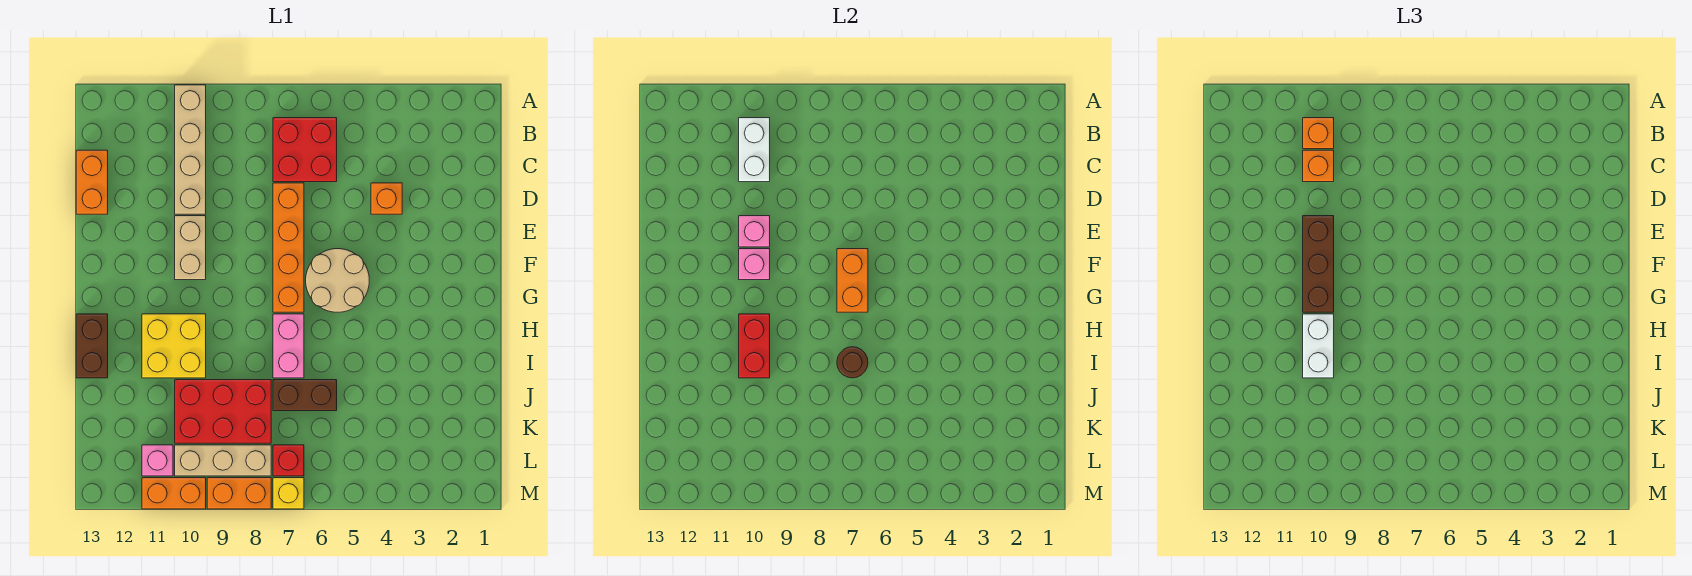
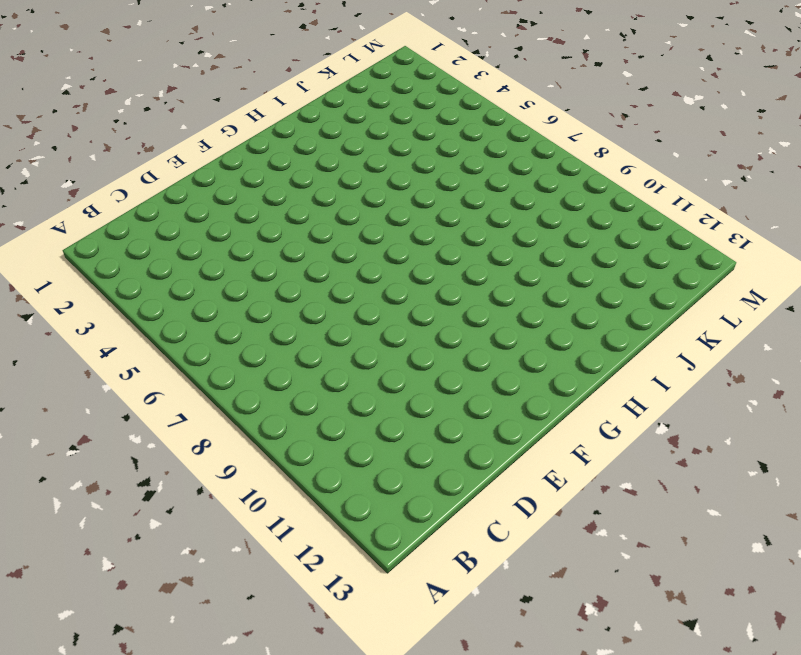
none -> tan brick A10:D10 level 1
none -> red brick B6:C7 level 1
none -> orange brick C13:D13 level 1

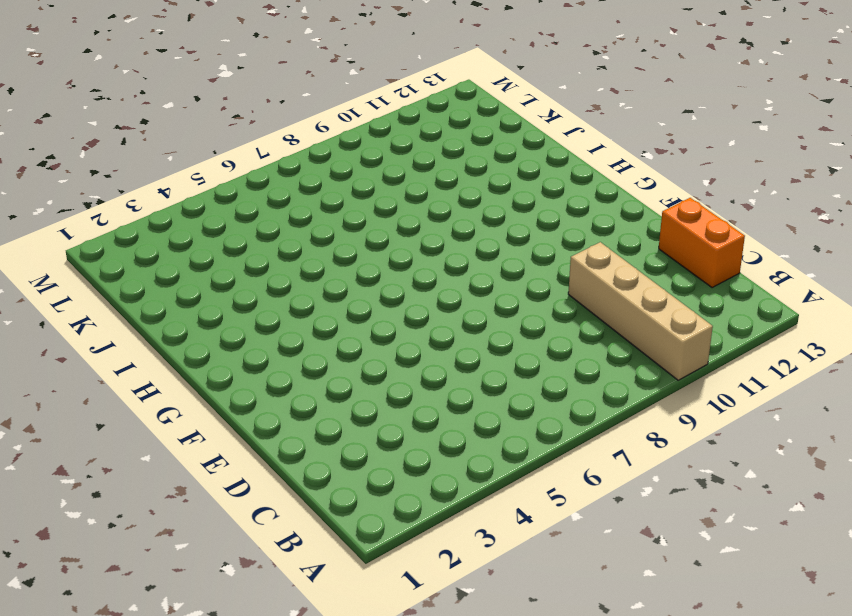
none -> red brick B6:C7 level 1
none -> orange brick D4 level 1
none -> orange brick D7:G7 level 1

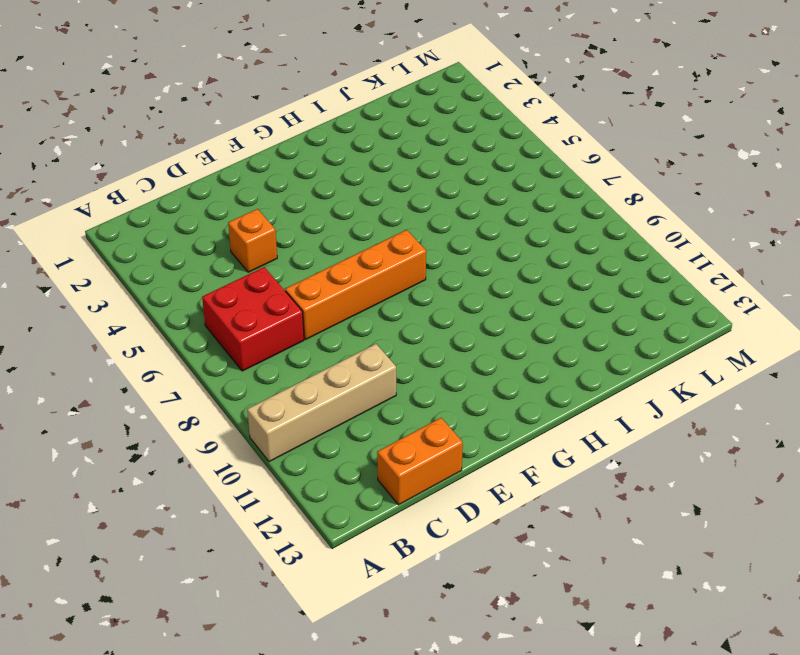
none -> tan brick E10:F10 level 1
none -> tan round brick F5:G6 level 1
none -> pink brick H7:I7 level 1

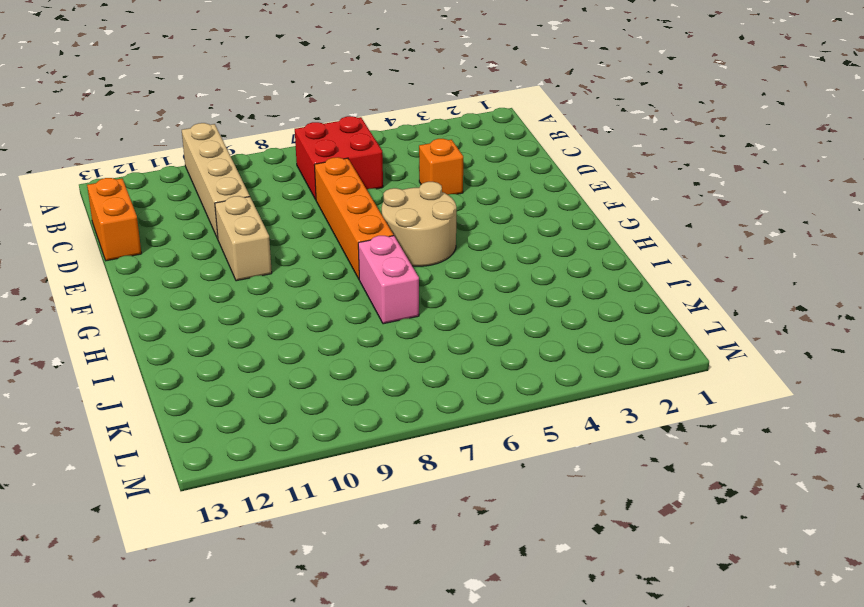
none -> yellow brick H10:I11 level 1
none -> brown brick H13:I13 level 1
none -> brown brick J6:J7 level 1

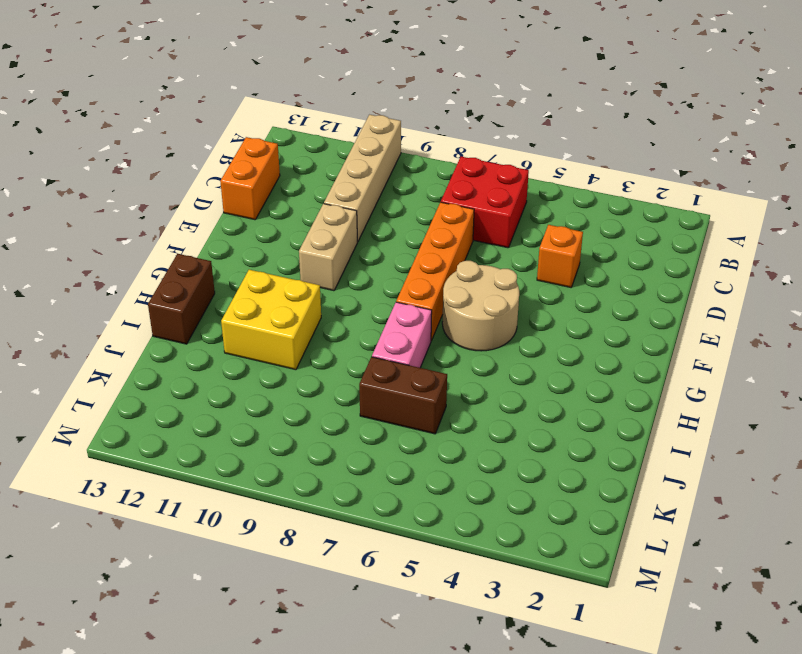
none -> red brick J8:K10 level 1
none -> red brick L7 level 1
none -> tan brick L8:L10 level 1

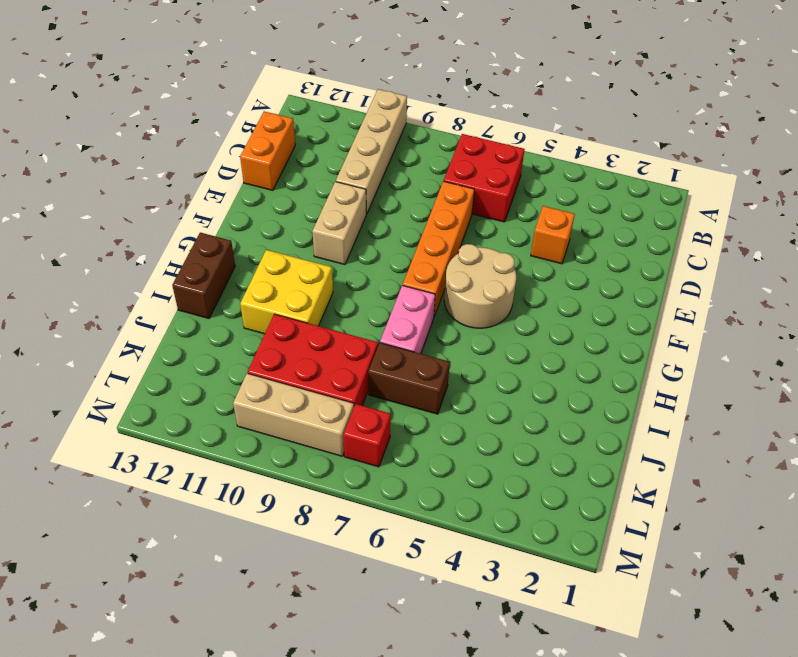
none -> pink brick L11 level 1
none -> yellow brick M7 level 1
none -> orange brick M8:M9 level 1

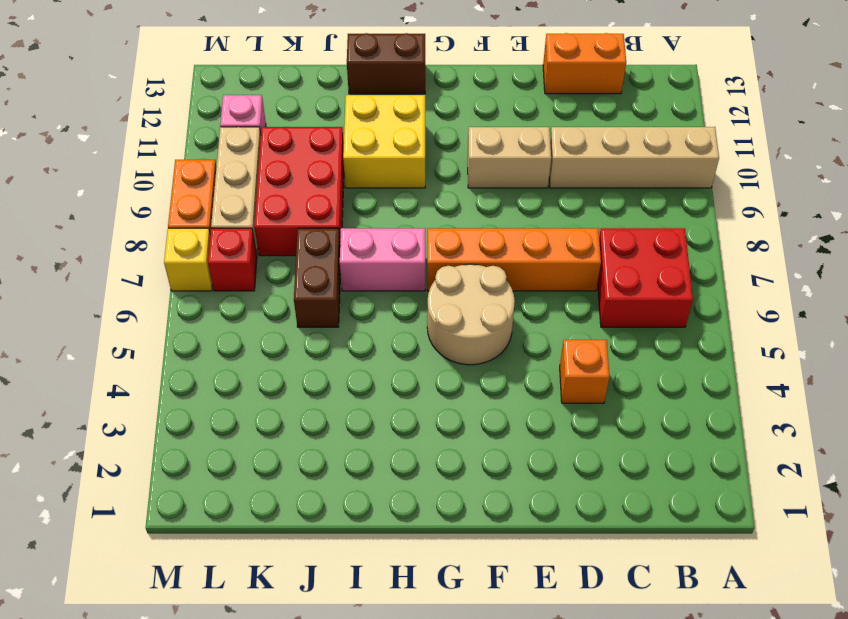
none -> orange brick M10:M11 level 1
none -> white brick B10:C10 level 2
none -> pink brick E10 level 2

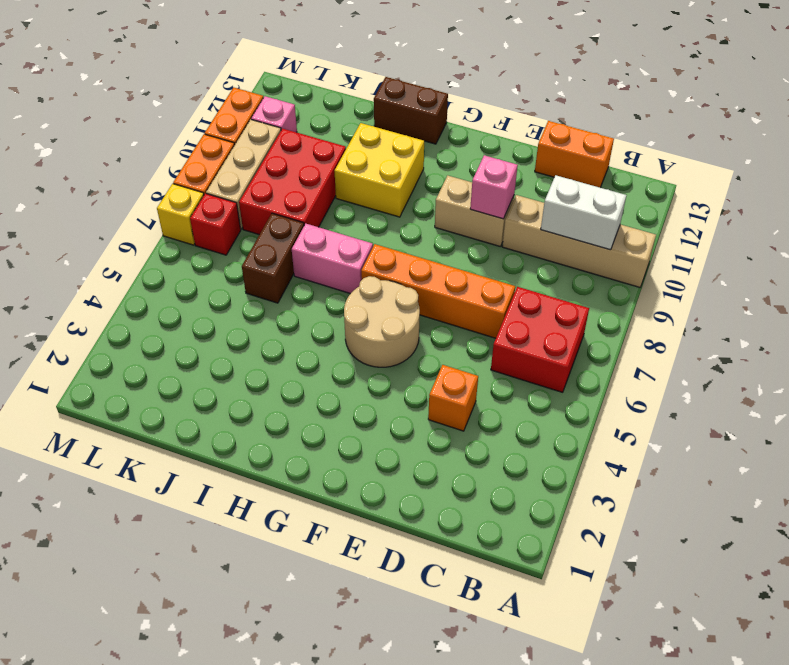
none -> orange brick F7:G7 level 2
none -> pink brick F10 level 2
none -> red brick H10:I10 level 2

